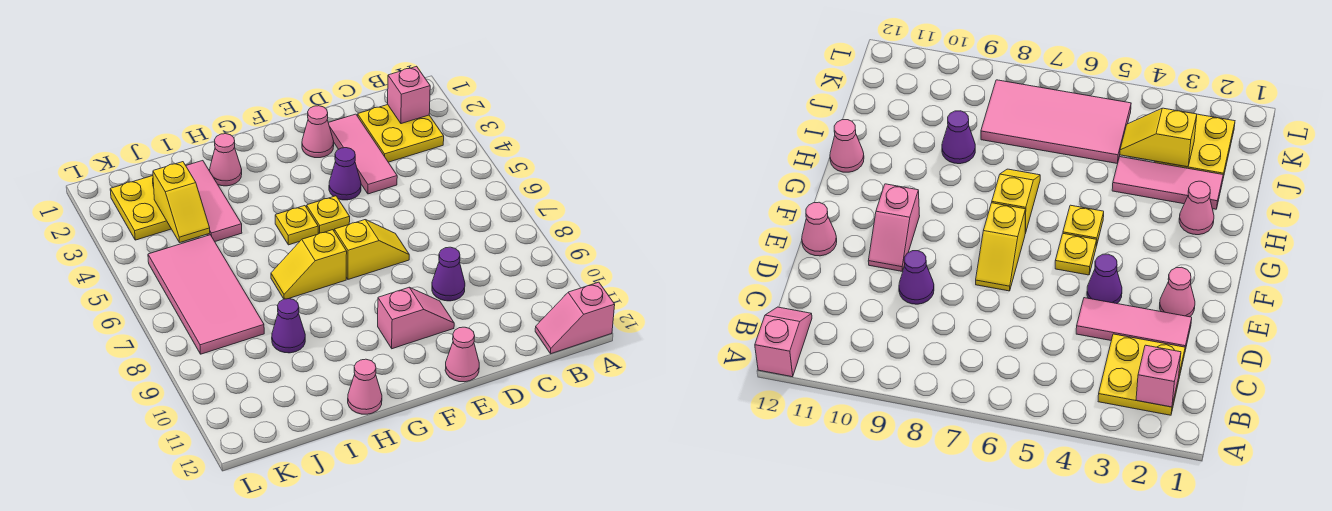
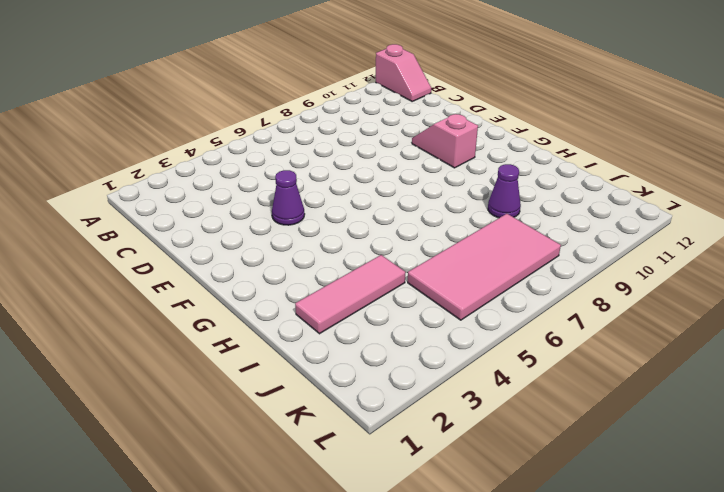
none -> yellow plate B2:C3 level 1
none -> pink tile D2:D4 level 1
none -> purple cone D9 level 1

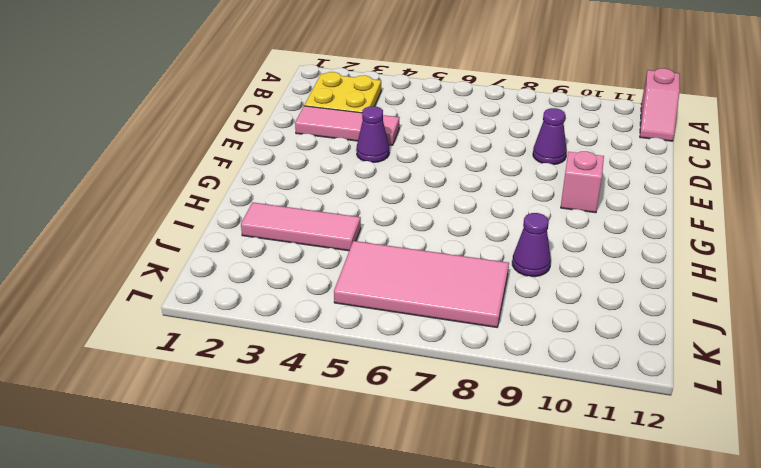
none -> pink cone E2 level 1
none -> yellow slope E7:F7 level 1 top F
none -> pink cone E12 level 1

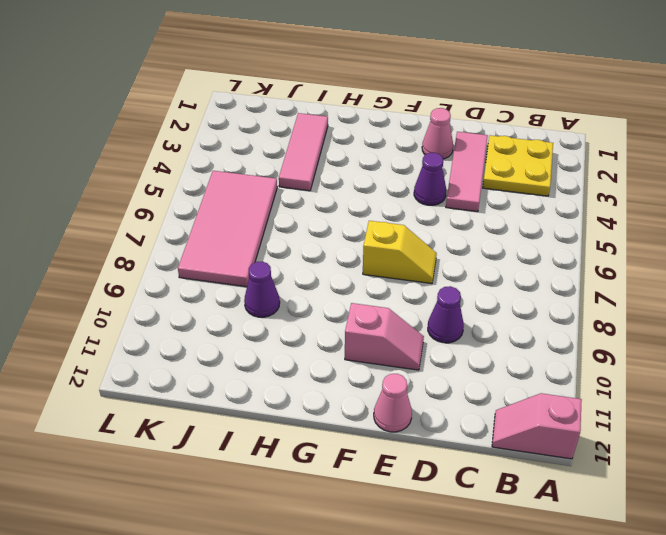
none -> yellow plate F5 level 1
none -> yellow plate G5 level 1
none -> yellow slope G7:H7 level 1 top G

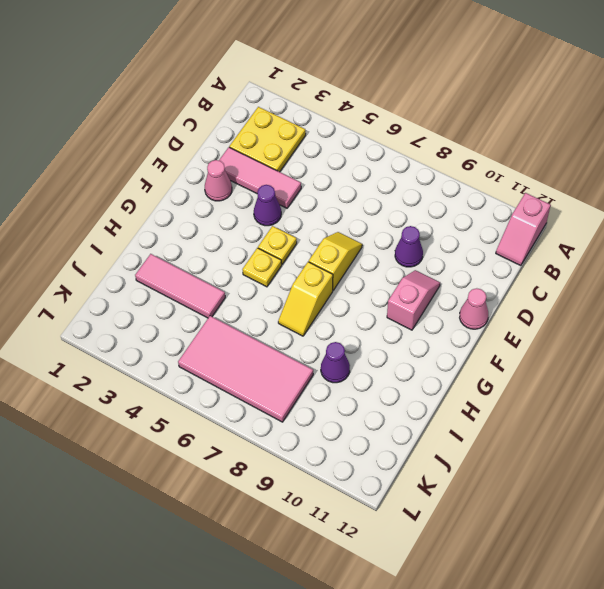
none -> pink cone H2 level 1
none -> pink cone H12 level 1
none -> yellow plate J2:K3 level 1

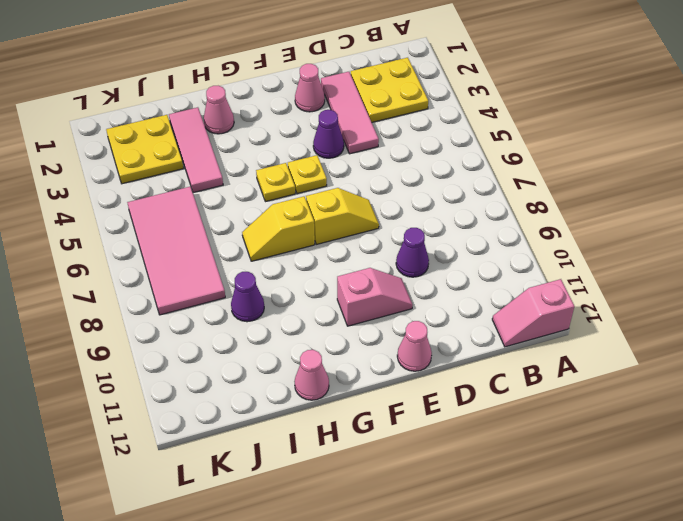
none -> pink brick B2 level 2
none -> yellow slope J3:J4 level 2 top 3

